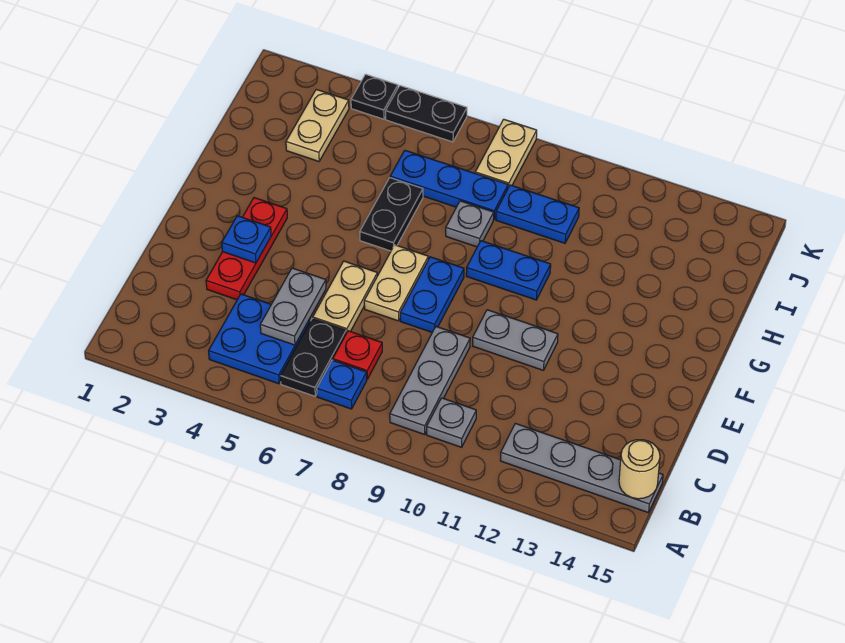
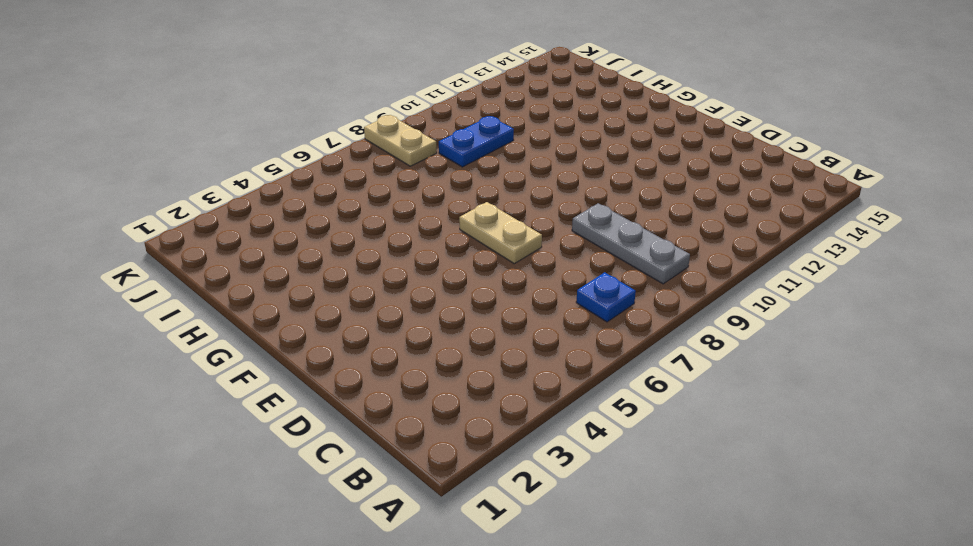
none -> blue plate B4:C5 level 1
none -> black plate B6:C6 level 1
none -> grey plate B10 level 1

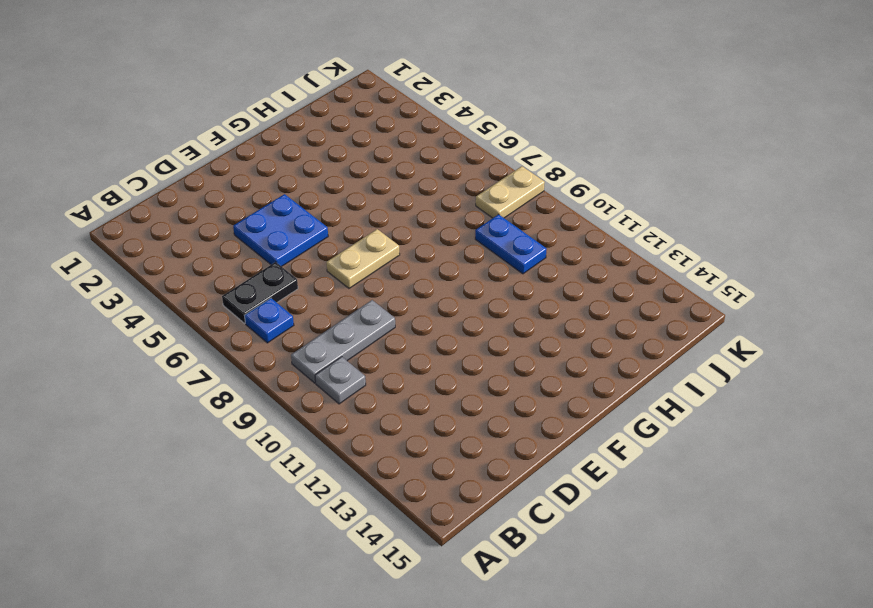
blue plate D4:E5 level 1 -> blue plate B4:C5 level 1
none -> grey plate B12:B15 level 1
none -> red plate C7 level 1
none -> red plate D3:F3 level 1

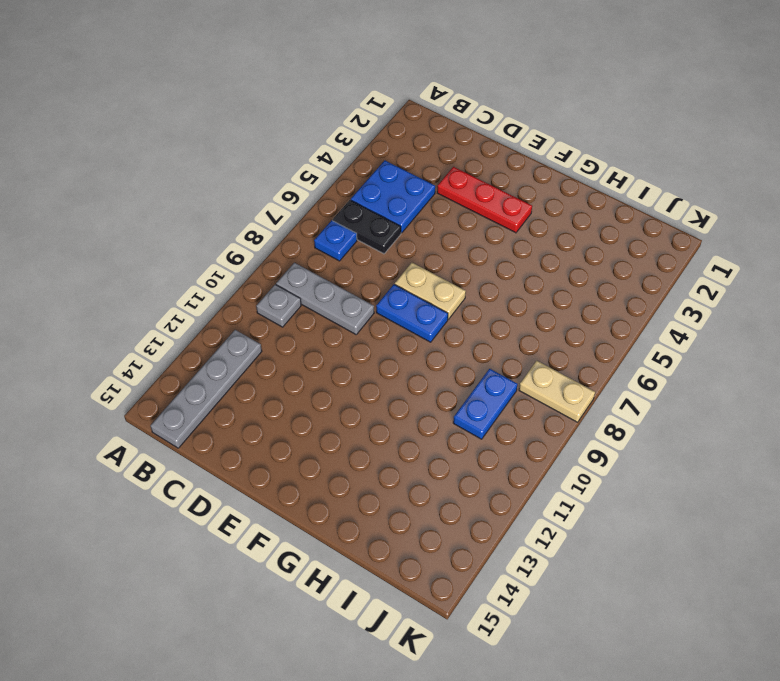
none -> red plate C7 level 1
none -> tan plate D6:E6 level 1
none -> grey plate E10:E11 level 1

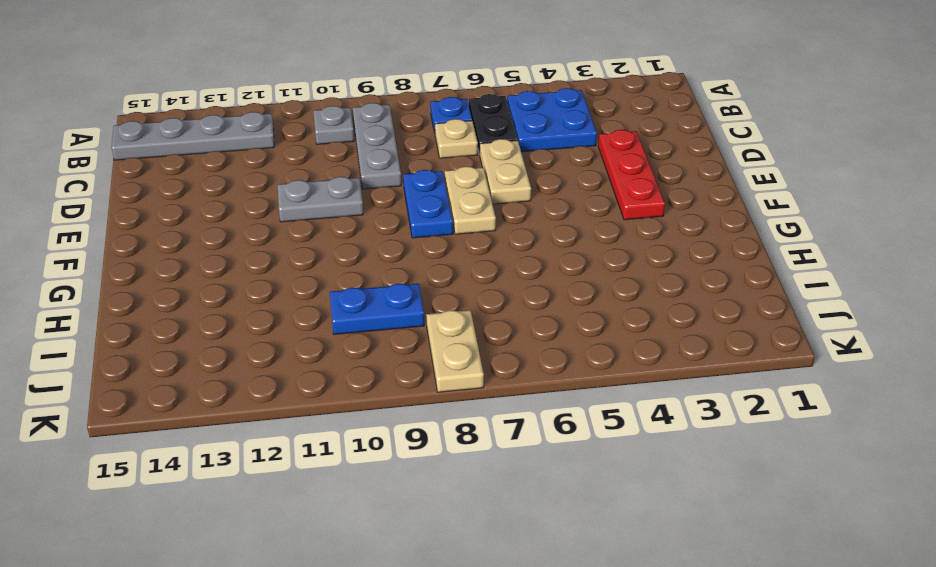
tan plate C7 level 1 -> red plate C7 level 1
none -> black plate G6:H6 level 1
none -> blue plate G9:G10 level 1
none -> grey plate H8 level 1

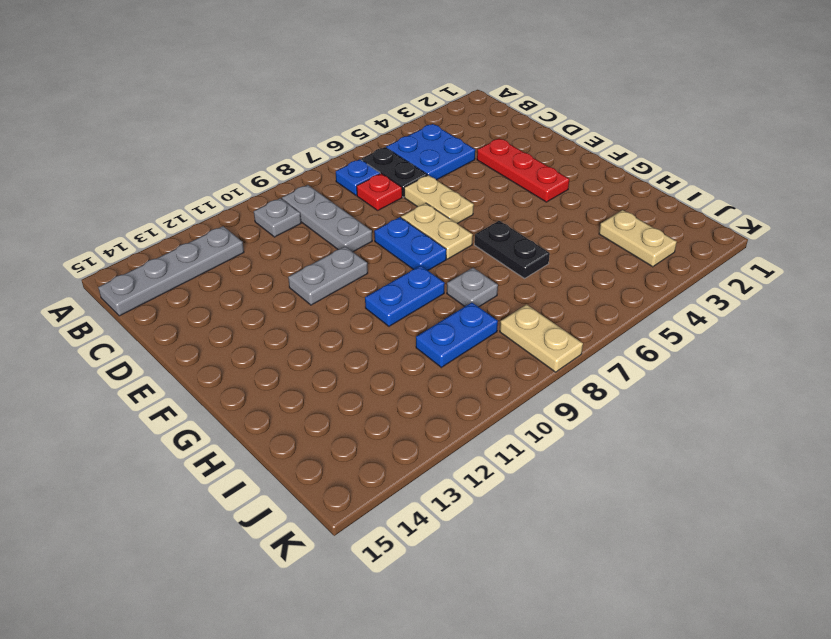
none -> blue plate I6:I8 level 1
none -> black plate K4 level 1
none -> black plate K5:K6 level 1

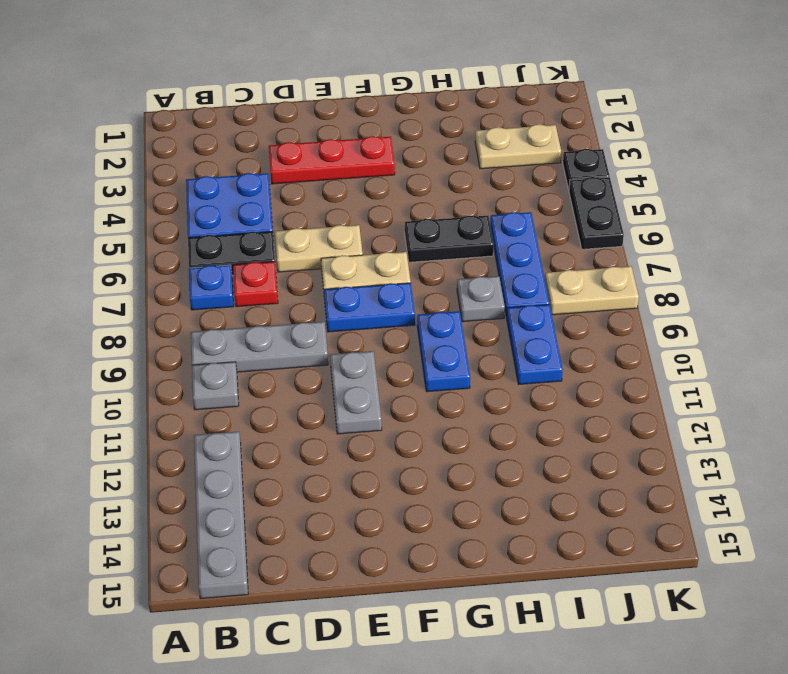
none -> tan round brick B15 level 2
none -> grey plate C5:D5 level 2
none -> blue plate E3 level 2

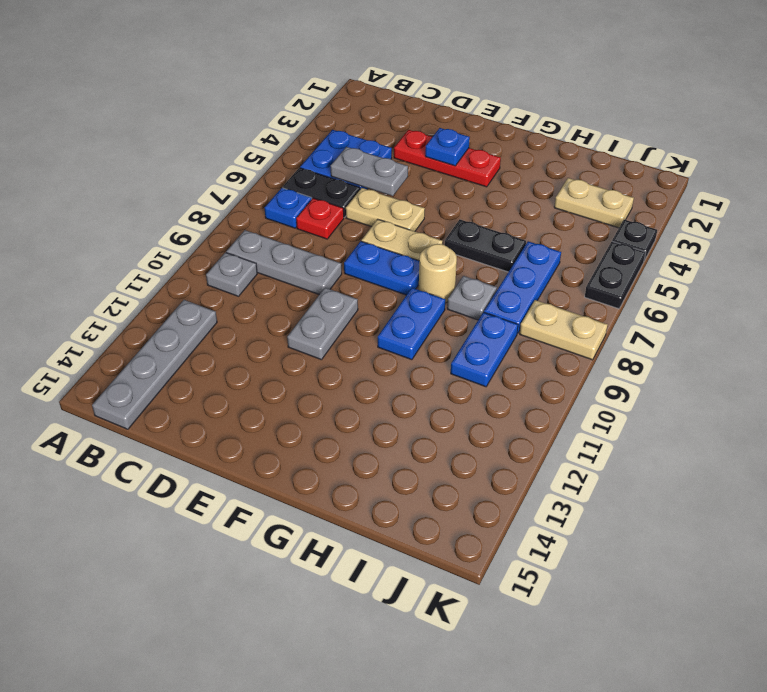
tan round brick G8 level 1 -> tan round brick B15 level 2

